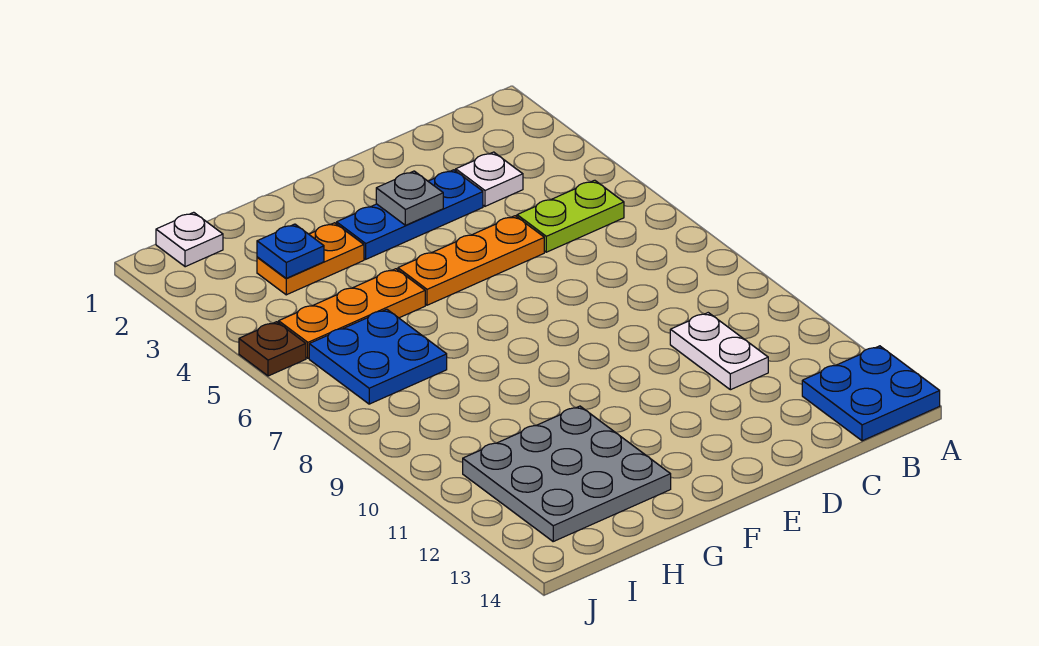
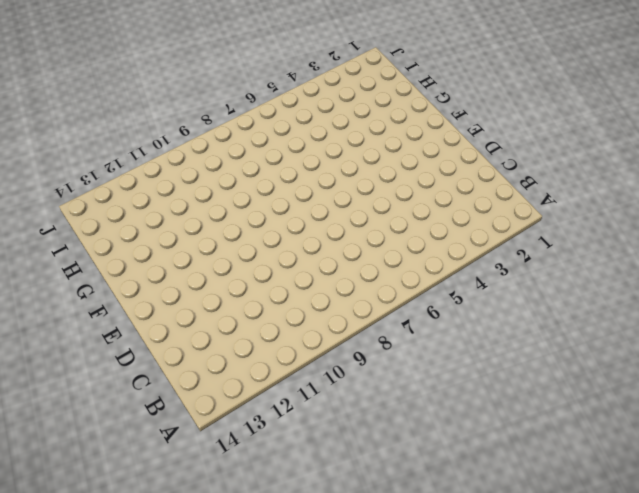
none -> blue plate A13:B14 level 1
none -> lime plate B5:C5 level 1
none -> white plate C3 level 1

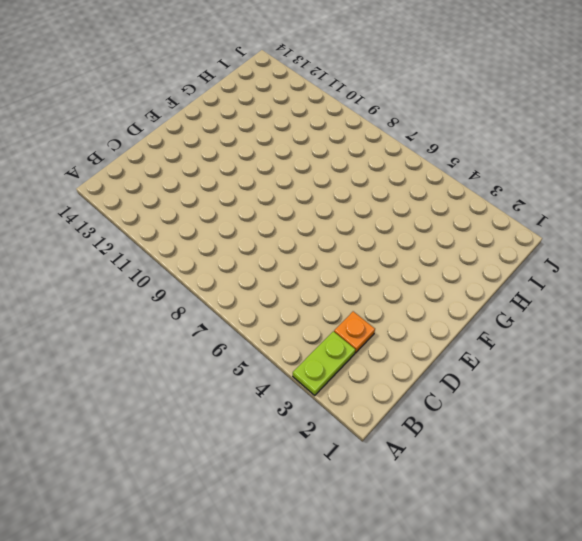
lime plate A3:B3 level 1 -> lime plate B5:C5 level 1
orange plate C3 level 1 -> white plate C3 level 1
none -> blue plate A13:B14 level 1
none -> white plate C10:C11 level 1
none -> blue plate D3:F3 level 1

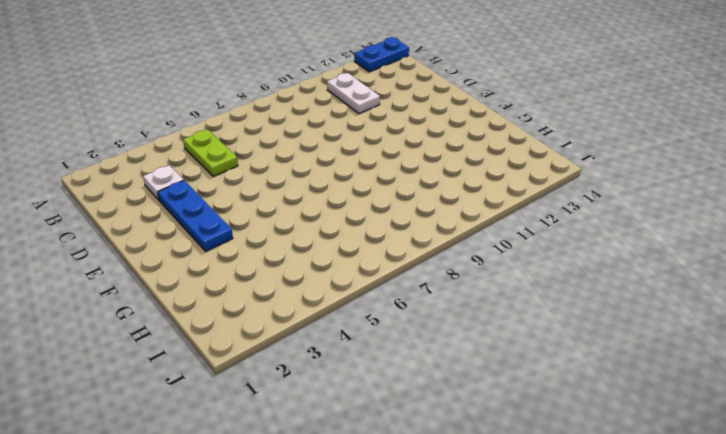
blue plate A13:A14 level 1 -> blue plate A13:B14 level 1
white plate B11:C11 level 1 -> white plate C10:C11 level 1
none -> orange plate D5:F5 level 1
none -> orange plate G3:H3 level 1
none -> orange plate G5:I5 level 1

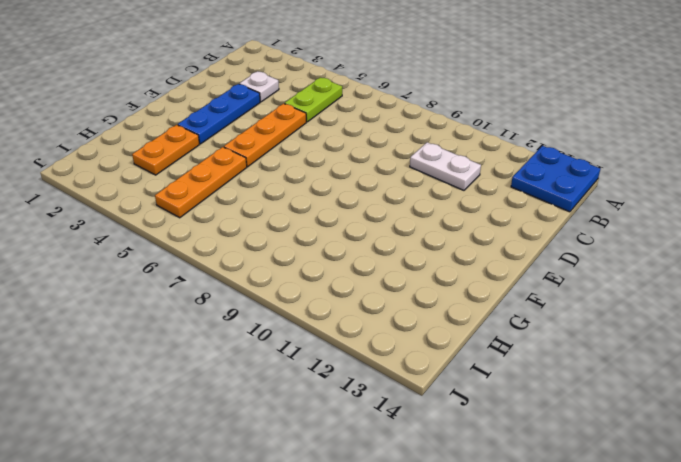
none -> grey plate G11:I13 level 1
none -> blue plate H6:I7 level 1
none -> white plate I1 level 1

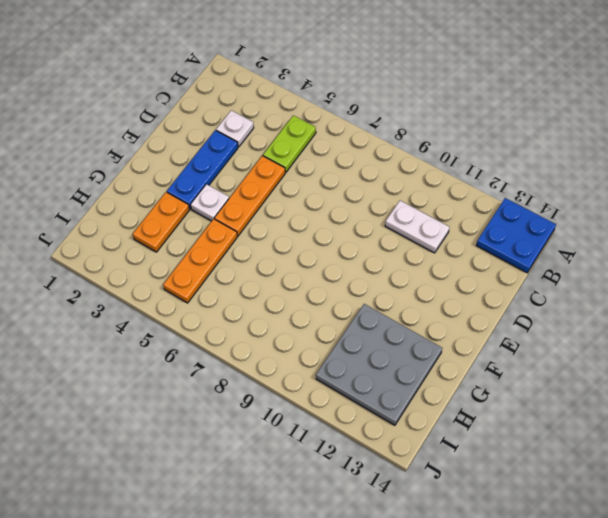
white plate F4 level 1 -> white plate I1 level 1
none -> blue plate H6:I7 level 1
none -> brown plate J5 level 1
none -> grey plate E3 level 2

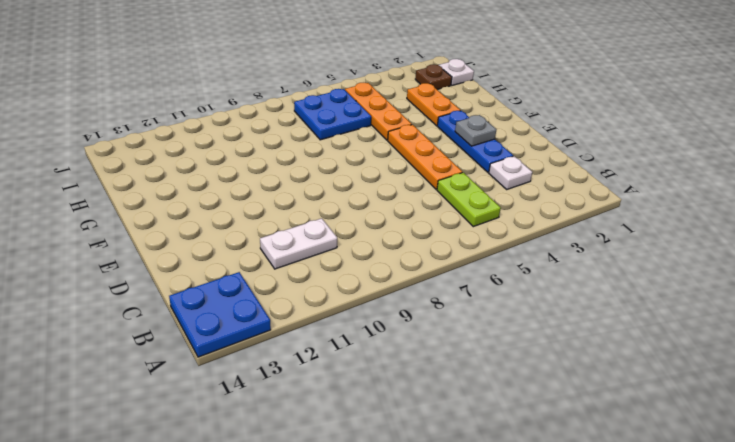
brown plate I2 level 1 -> brown plate J5 level 1
none -> grey plate G11:I13 level 1
none -> blue plate H3 level 2

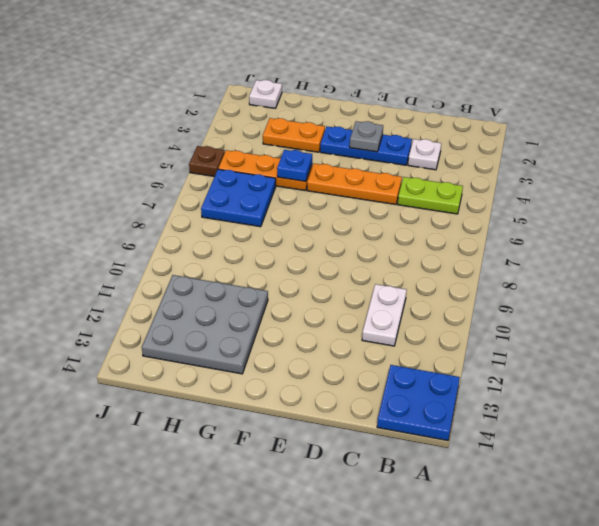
blue plate G5 level 2 -> blue plate H3 level 2

